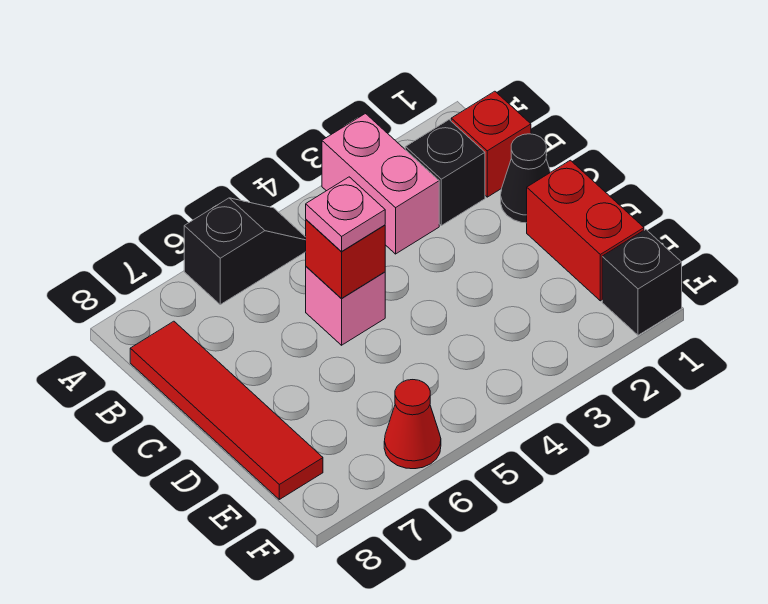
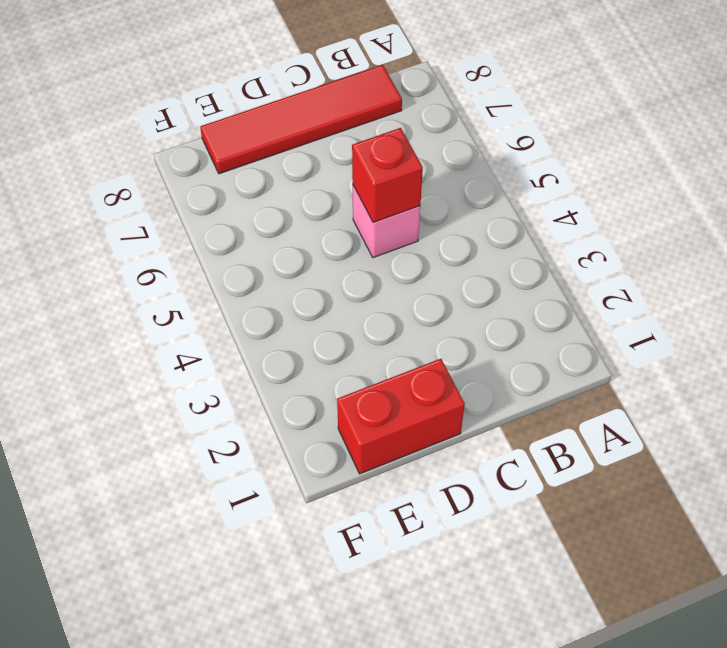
none -> pink brick A3:B3 level 1
none -> black slope A5:A6 level 1 top 6
none -> red brick B1 level 1

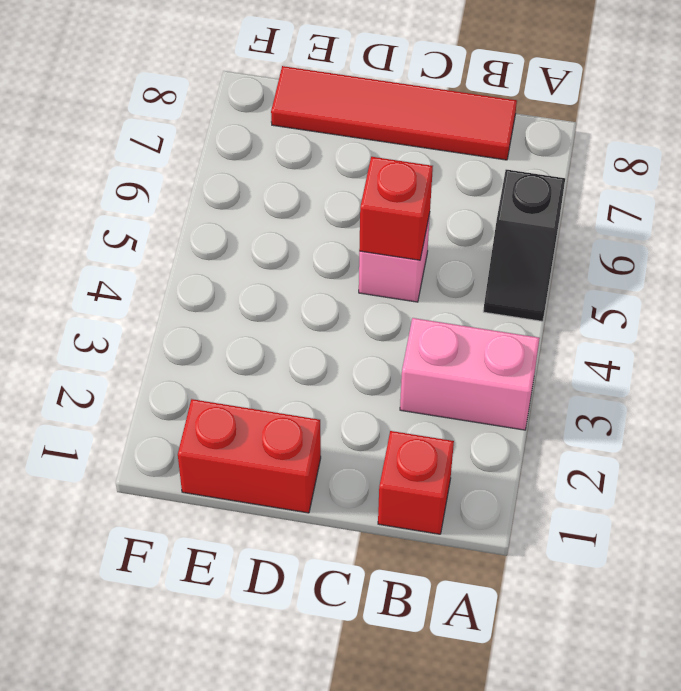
none -> black brick B2 level 1
none -> black cone C1 level 1
none -> black brick F1 level 1

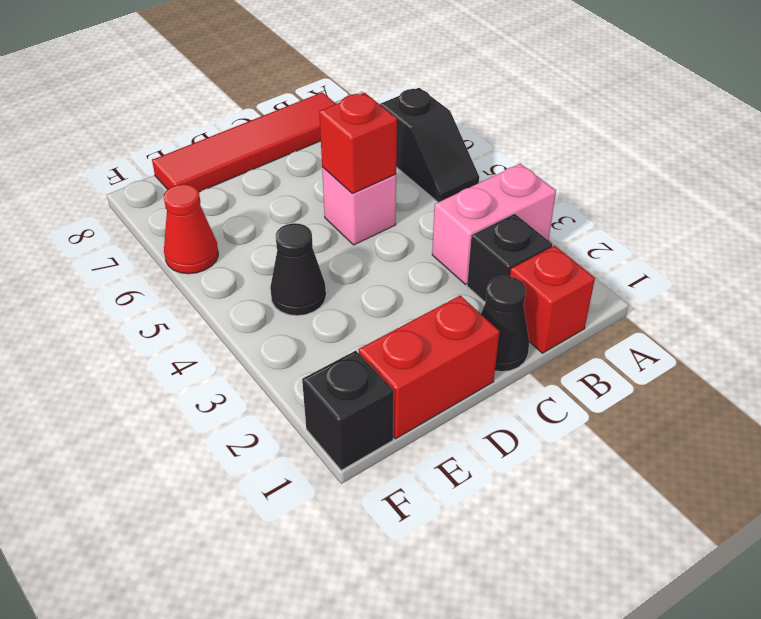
black cone E4 level 1 -> none
none -> pink plate C5 level 3

